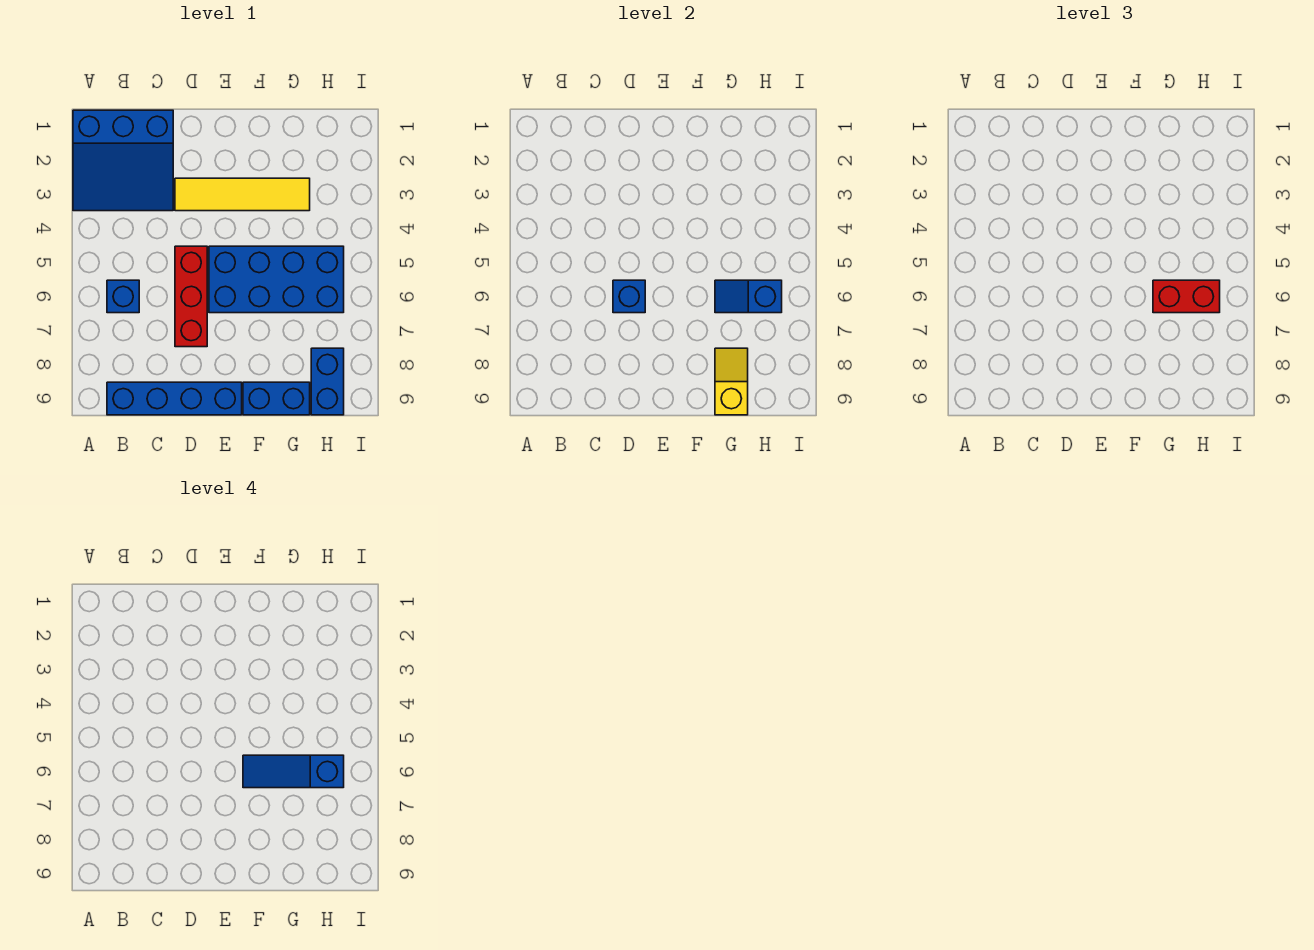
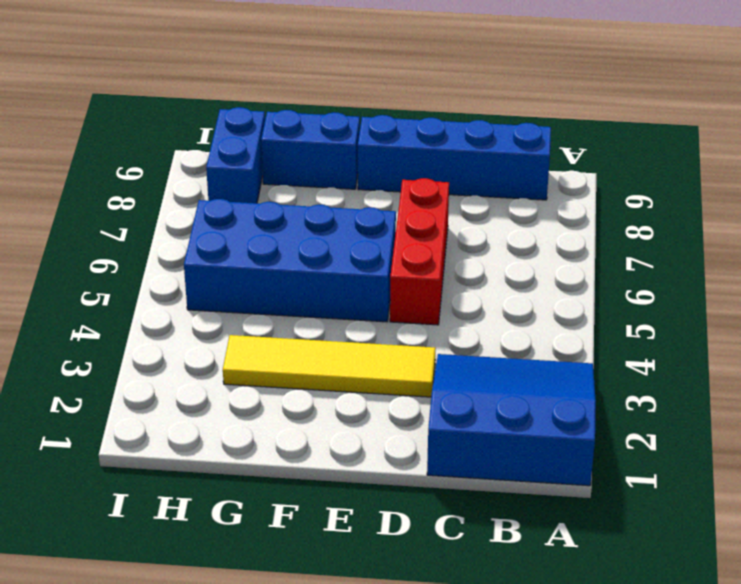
none -> blue brick B6 level 1
none -> blue brick D6 level 2
none -> blue slope G6:H6 level 2 top H

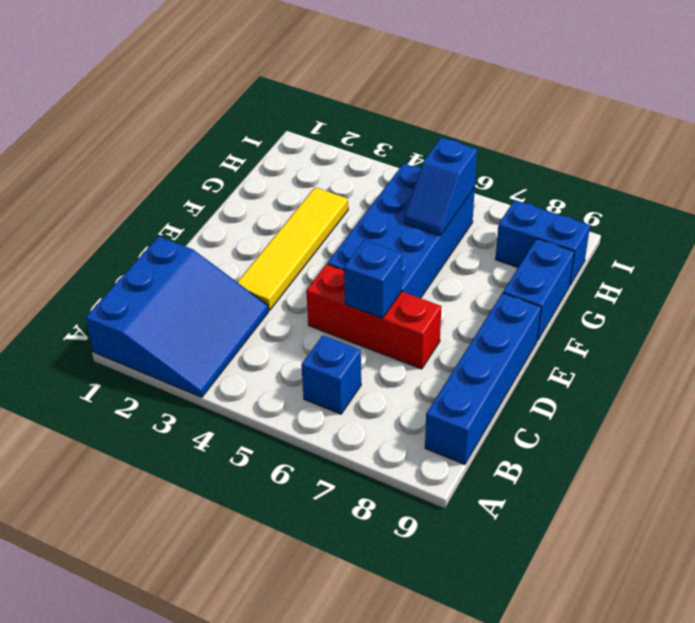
none -> yellow slope G8:G9 level 2 top 9
none -> red brick G6:H6 level 3
none -> blue slope F6:H6 level 4 top H

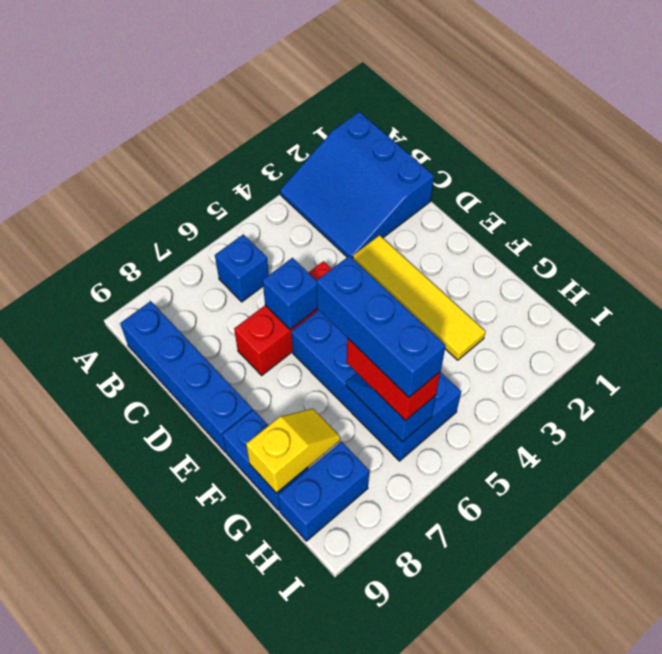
blue brick F6:H6 level 4 -> blue slope F6:H6 level 4 top H

